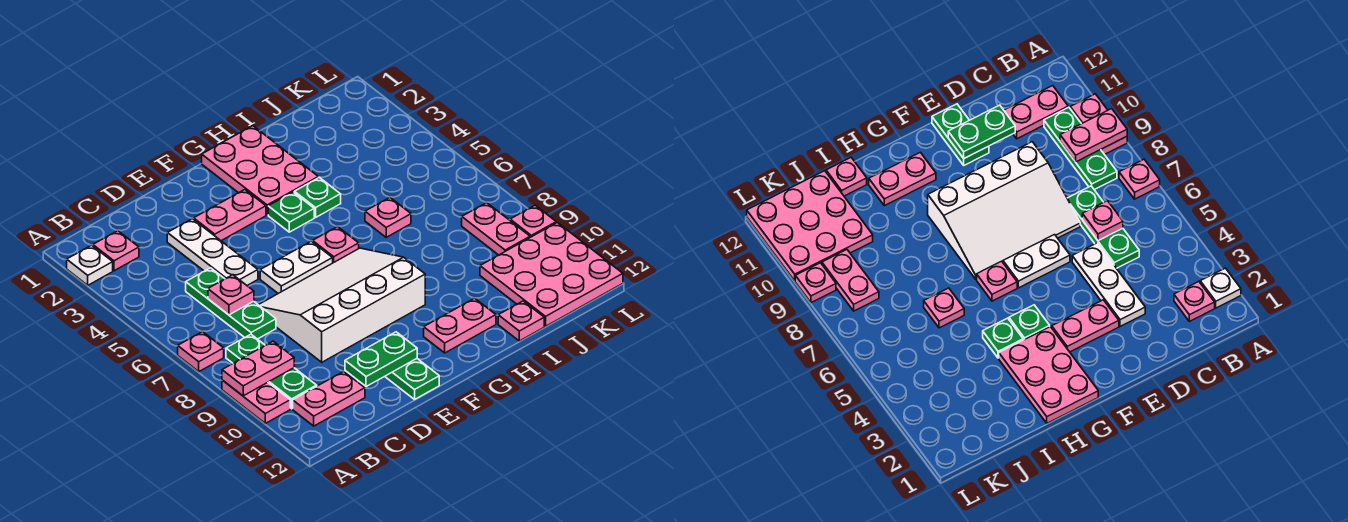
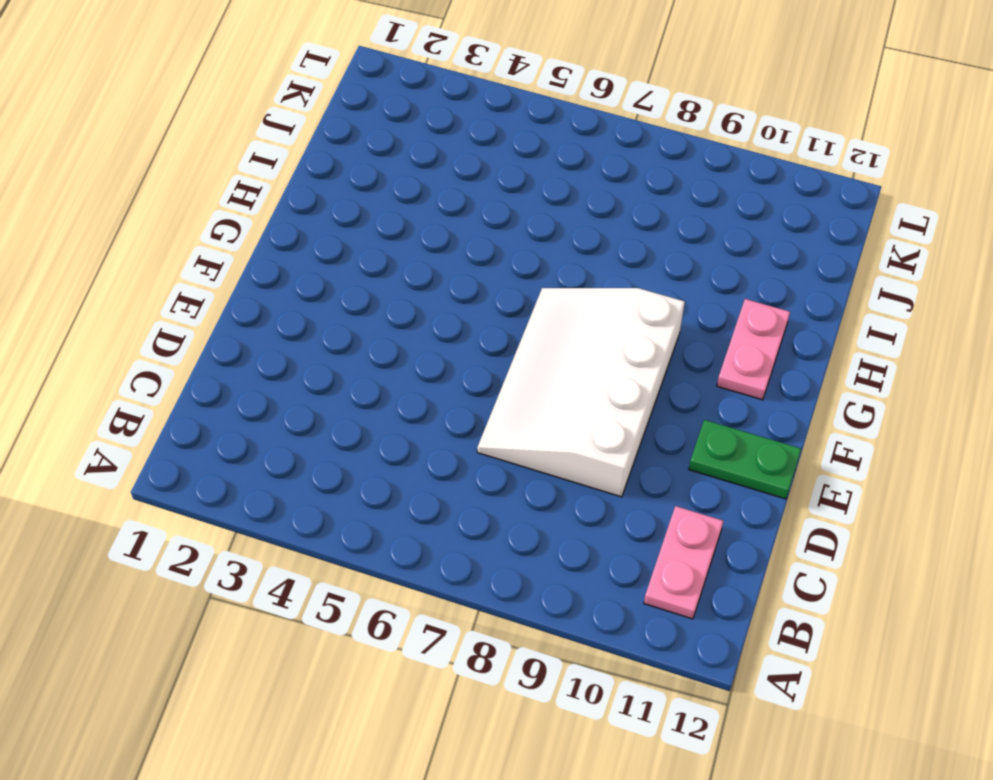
none -> white plate A2 level 1
none -> pink plate A7 level 1
none -> pink plate A9:A10 level 1

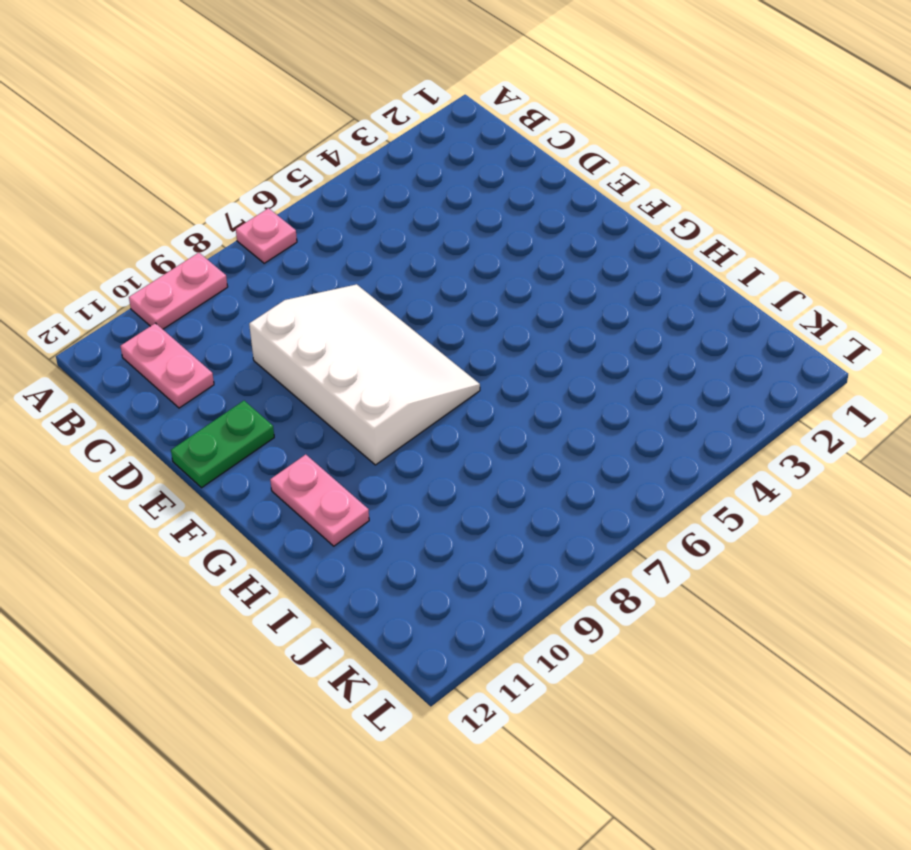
none -> white plate A2 level 1
none -> pink plate B2 level 1
none -> green plate B8:B10 level 1

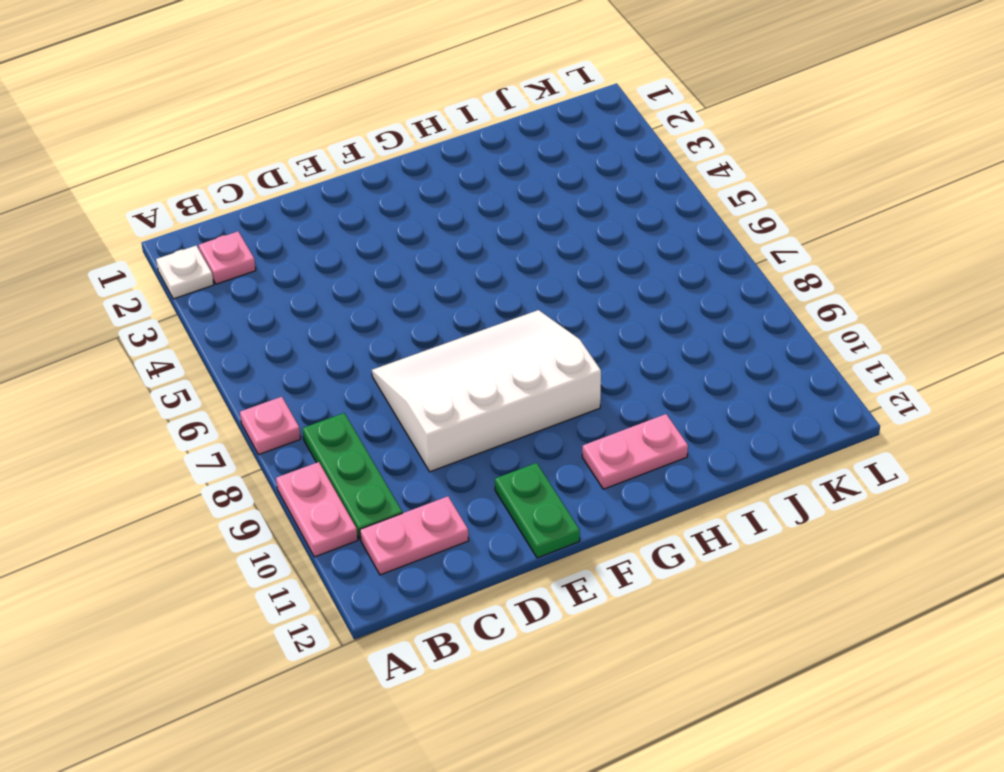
none -> green plate C5:C7 level 1
none -> white plate D3:D5 level 1
none -> pink plate E3:F3 level 1

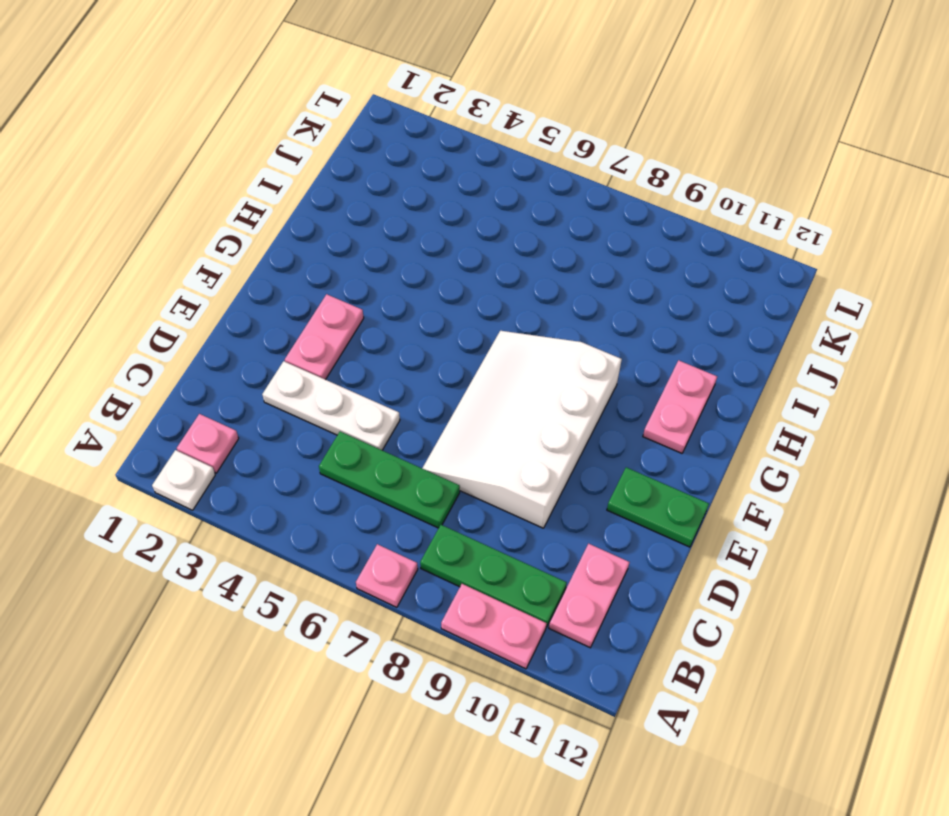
none -> white plate E6:F6 level 1
none -> pink plate G1:H3 level 1
none -> green plate G4 level 1

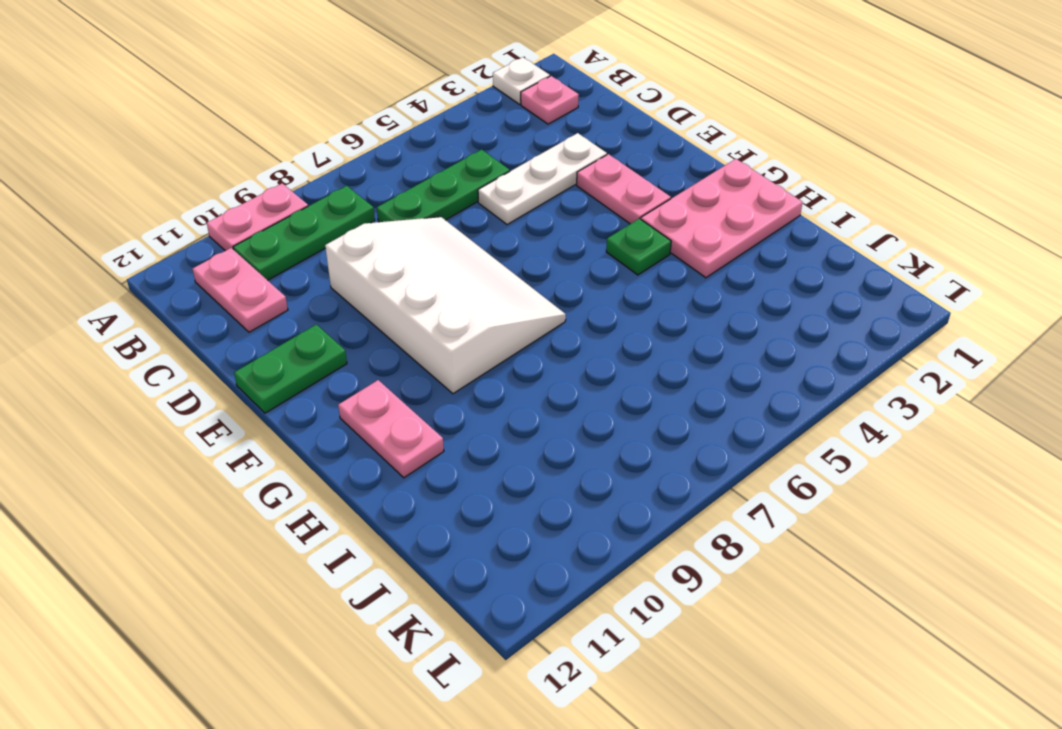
none -> pink plate A7 level 1
none -> white plate E6:F6 level 1
none -> pink plate G6 level 1

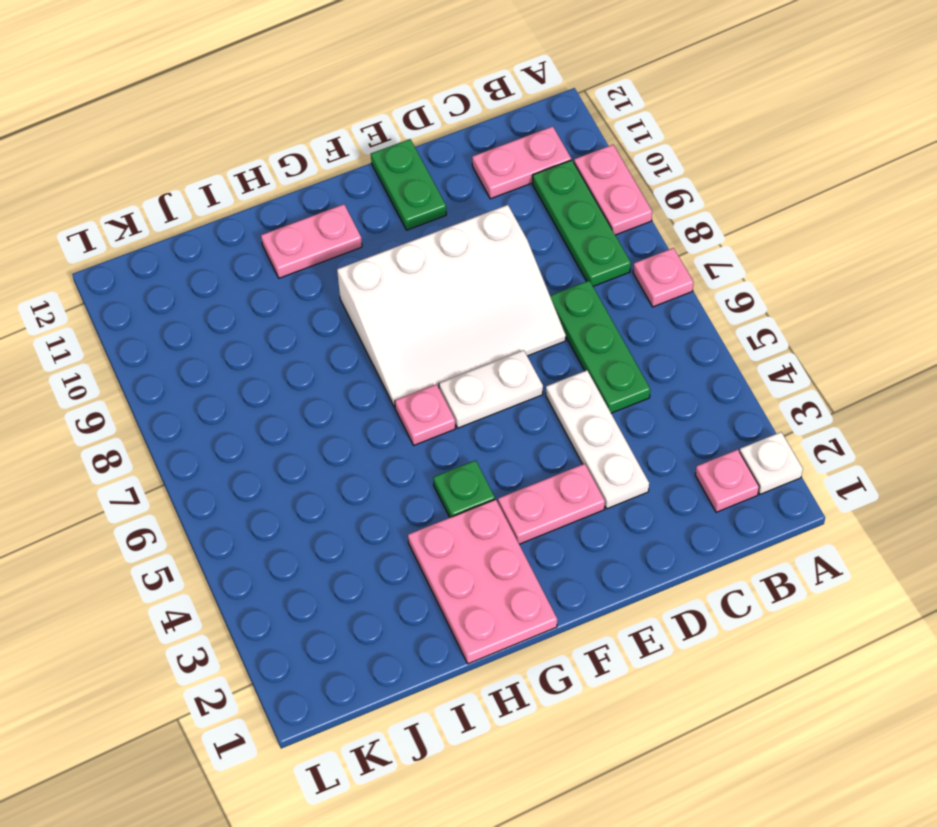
none -> green plate H4 level 1
none -> pink plate I6 level 1
none -> pink plate I12 level 1

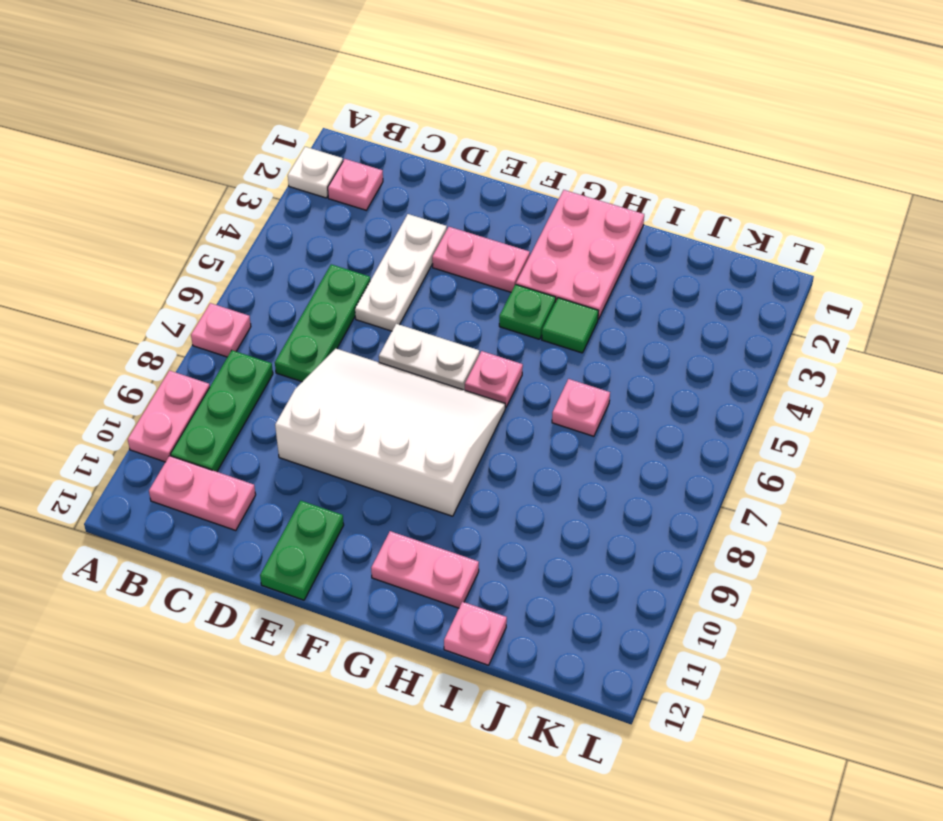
green tile H4 level 1 -> green plate H4 level 1
none -> pink plate J10:L12 level 1
none -> pink plate K8:K9 level 1
none -> pink plate L9 level 1

